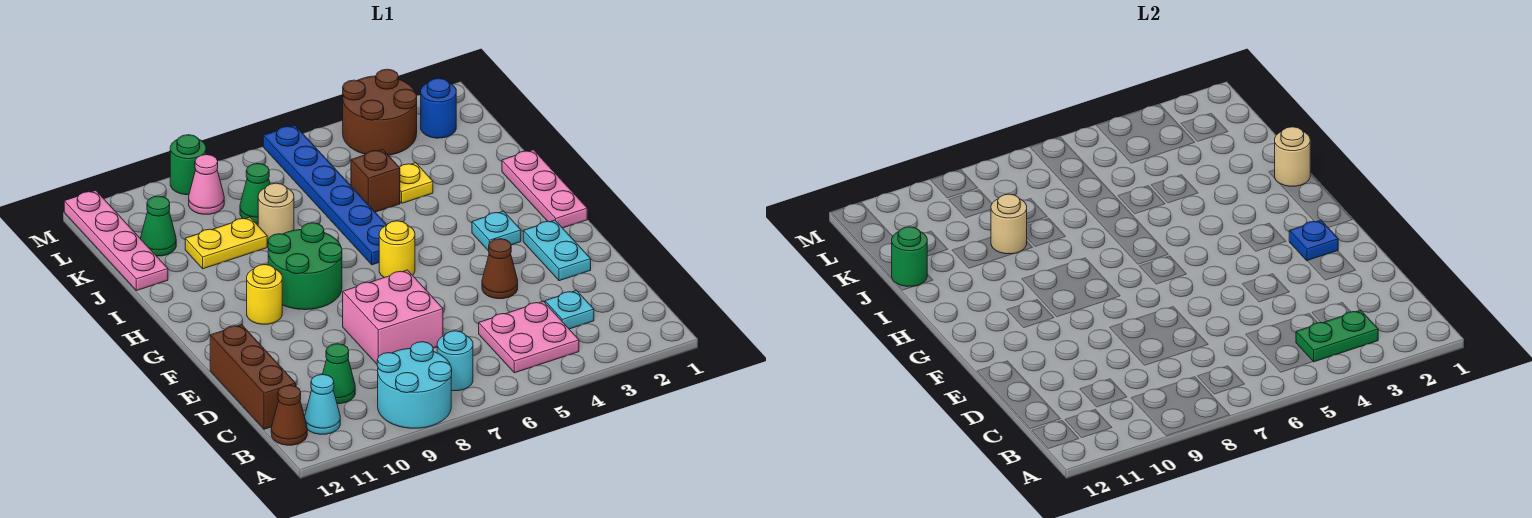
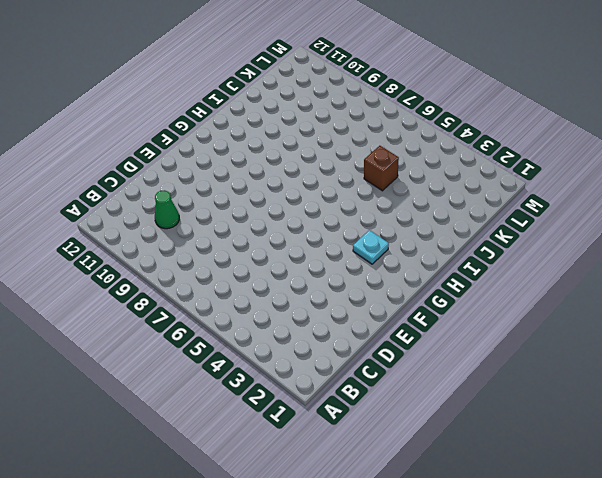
none -> cyan round brick A8:B9 level 1
none -> pink plate B4:C5 level 1
none -> cyan round brick B7 level 1
none -> cyan cone B11 level 1

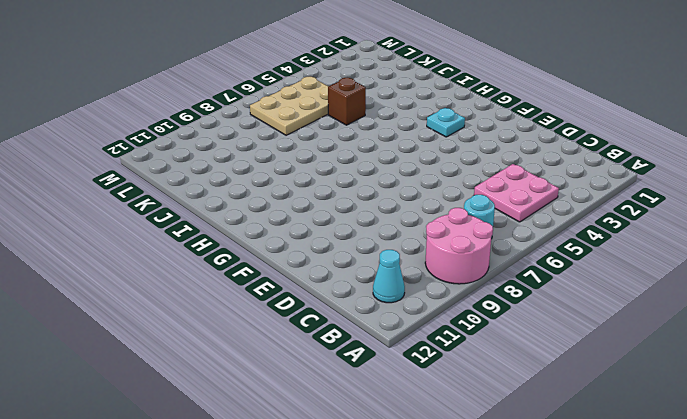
pink round brick A8:B9 level 1 -> cyan round brick A8:B9 level 1
tan plate K5:L7 level 1 -> blue plate H6:M6 level 1
none -> brown cone B12 level 1
none -> cyan plate C3 level 1
none -> green cone C10 level 1
none -> brown brick C12:E12 level 1

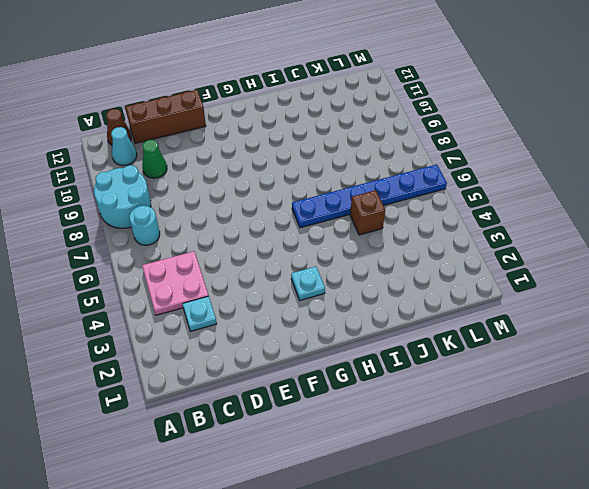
none -> pink brick D7:E8 level 1
none -> cyan plate E2:F2 level 1
none -> brown cone E4 level 1
none -> pink plate G1:I1 level 1

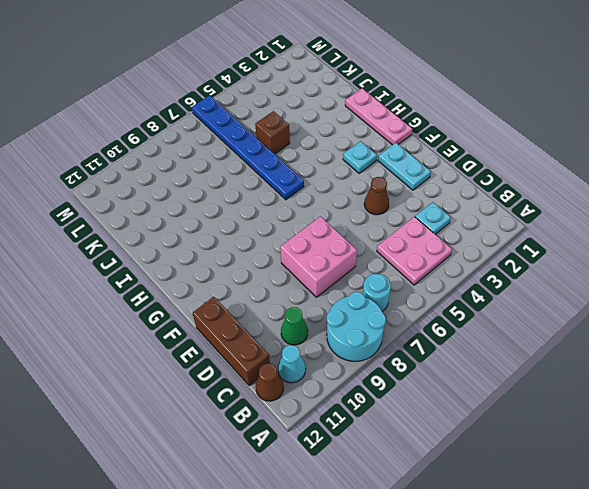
none -> yellow round brick G6 level 1
none -> green round brick G8:H9 level 1
none -> yellow round brick G10 level 1
none -> yellow plate J4 level 1

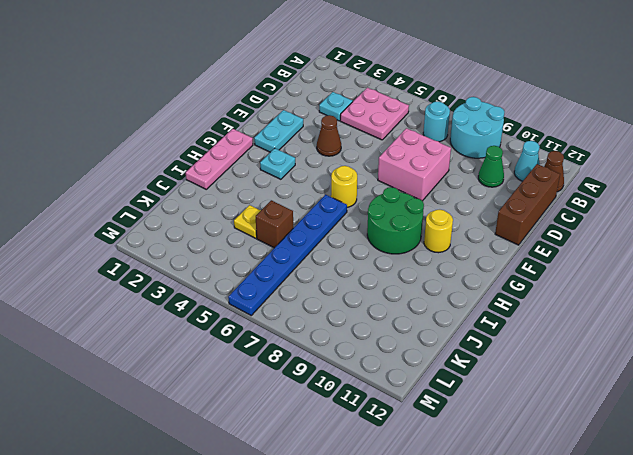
none -> tan round brick J8 level 1
none -> yellow plate J9:J10 level 1
none -> pink plate J12:M12 level 1
none -> green cone K8 level 1

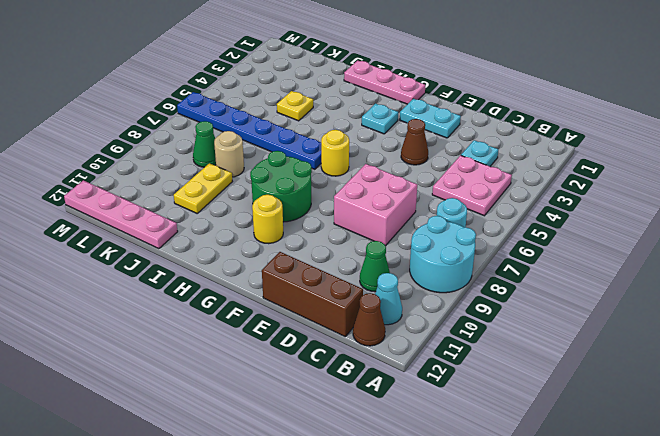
none -> brown brick J5 level 1
none -> green cone K11 level 1
none -> blue round brick L2 level 1
none -> brown round brick L3:M4 level 1

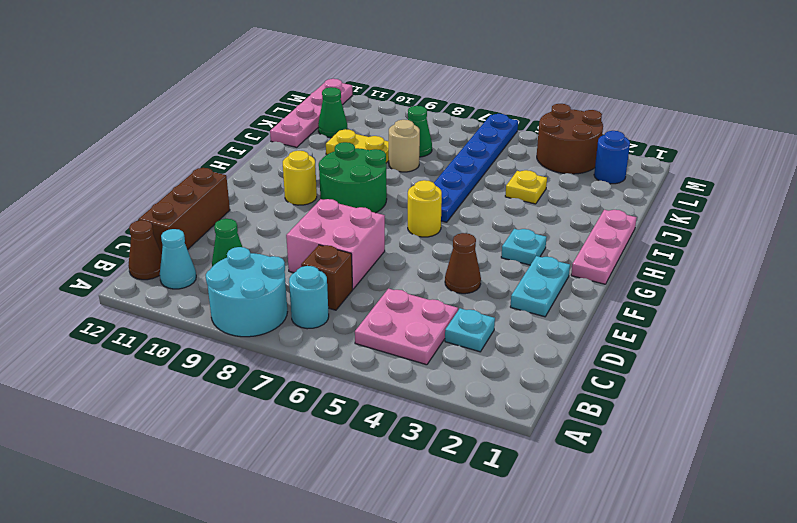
brown brick C7 level 1 -> brown brick J5 level 1
none -> pink cone L9 level 1
none -> green round brick M9 level 1
none -> green plate B3:B4 level 2
none -> blue plate F2 level 2

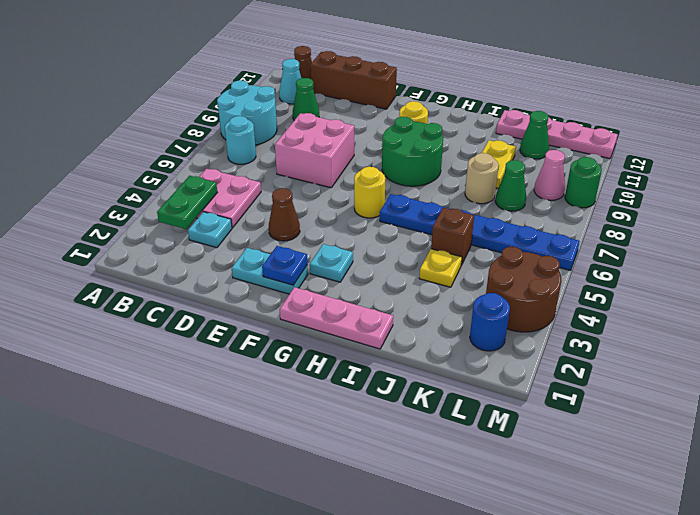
none -> tan round brick I1 level 2
none -> tan round brick J9 level 2
none -> green round brick J12 level 2

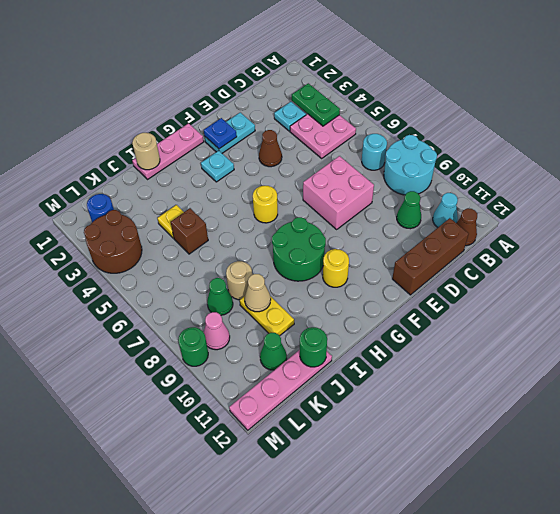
tan cone J9 level 2 -> tan round brick J9 level 2
none -> blue plate H6:M6 level 1

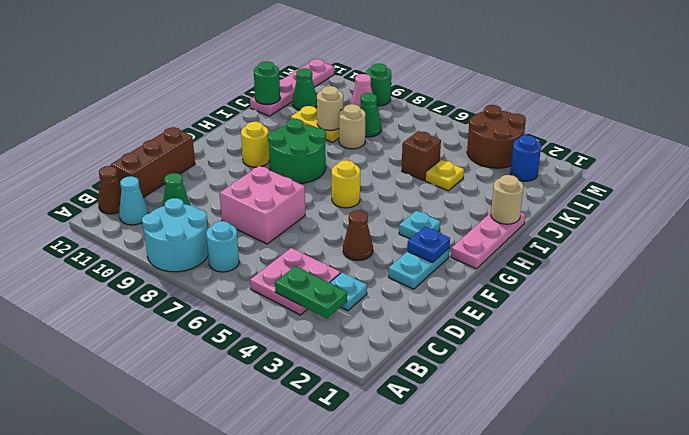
none -> blue plate H6:M6 level 1

